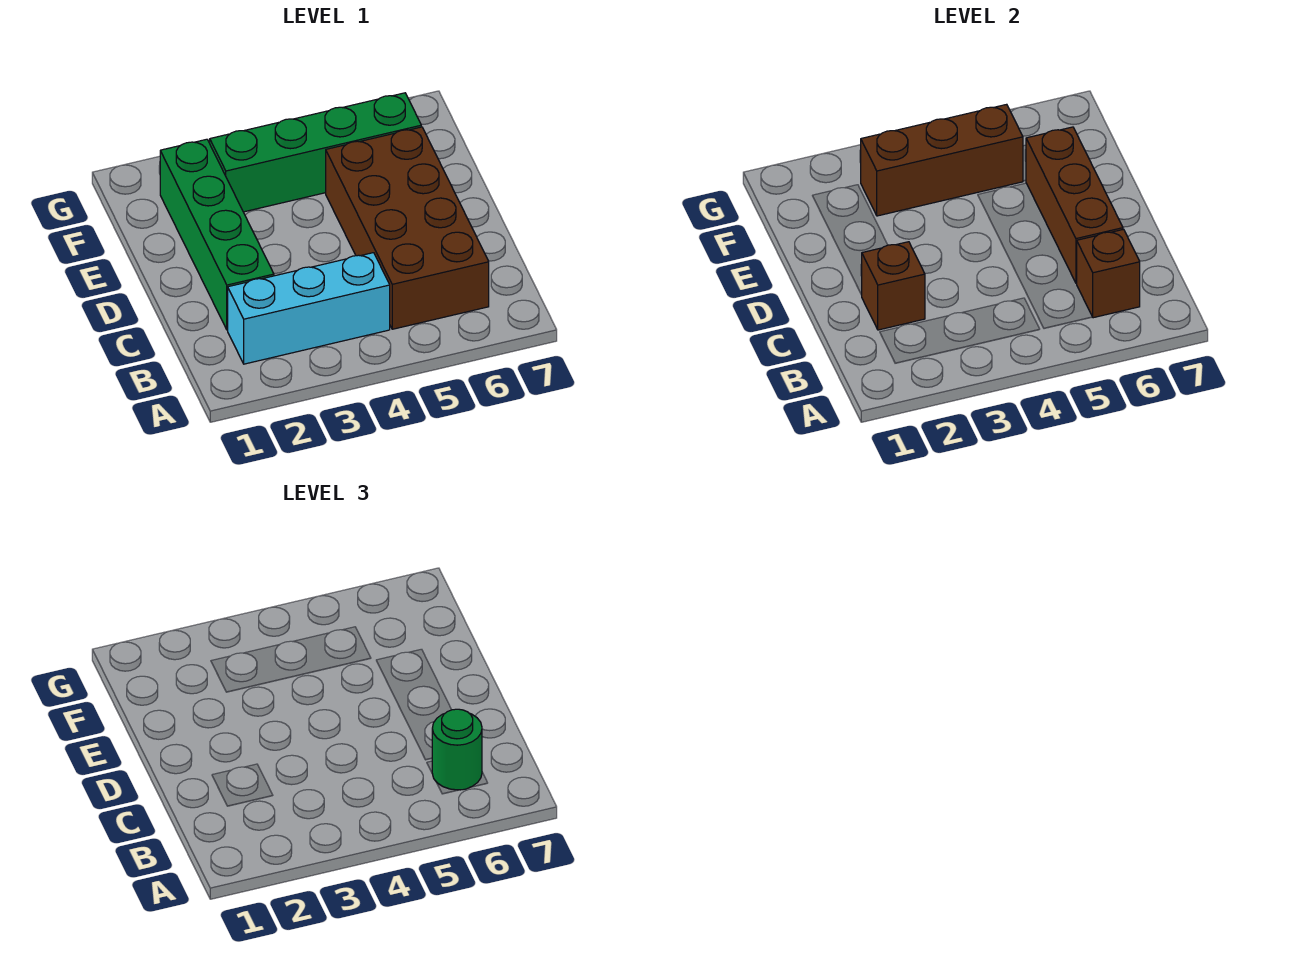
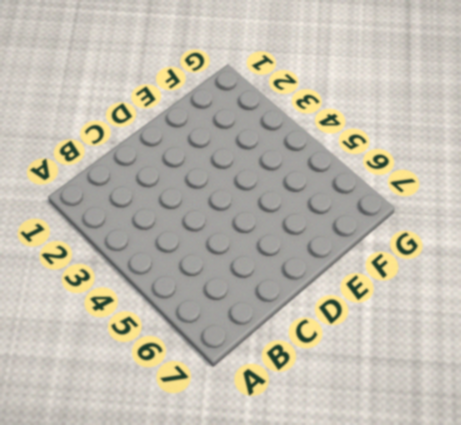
none -> cyan brick B2:B4 level 1
none -> brown brick B5:E6 level 1

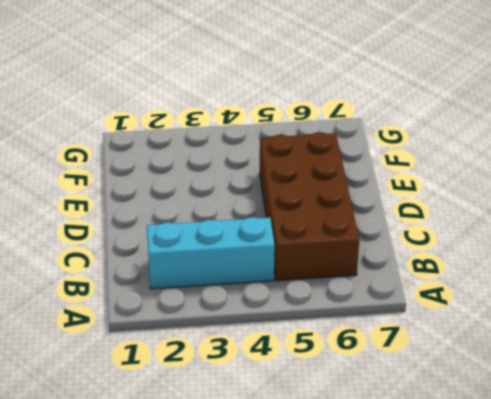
none -> green brick C2:F2 level 1
none -> green brick F3:F6 level 1

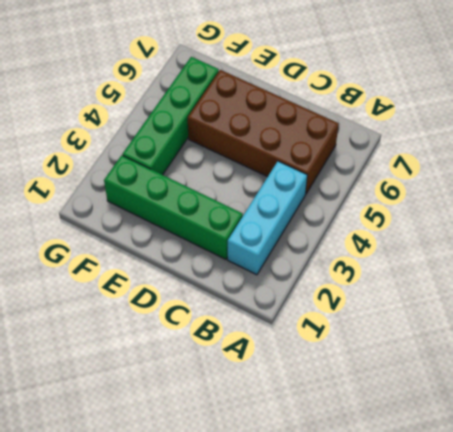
none -> brown brick B6 level 2
none -> brown brick C2 level 2

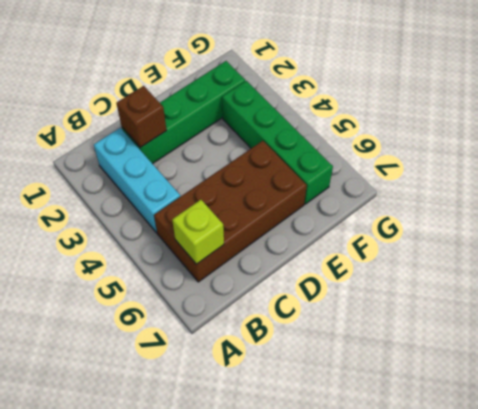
lime brick B6 level 2 -> brown brick B6 level 2
none -> brown brick C6:E6 level 2
none -> brown brick F3:F5 level 2

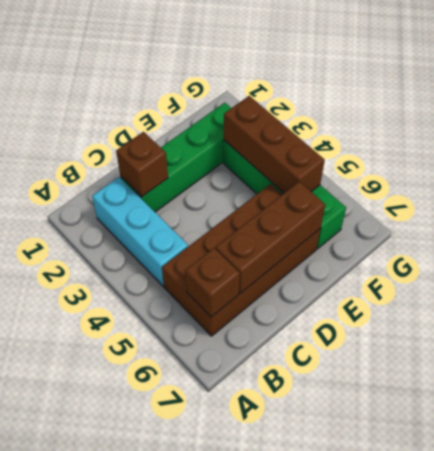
none -> green round brick B6 level 3

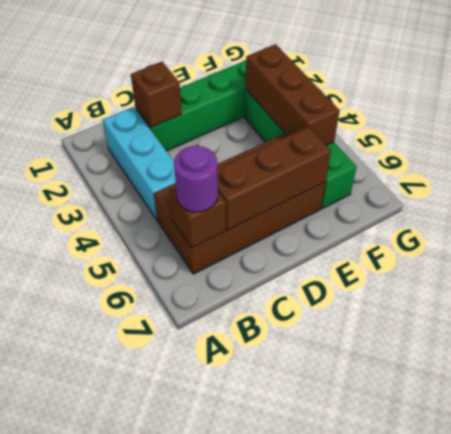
purple round brick B6 level 3 -> green round brick B6 level 3

